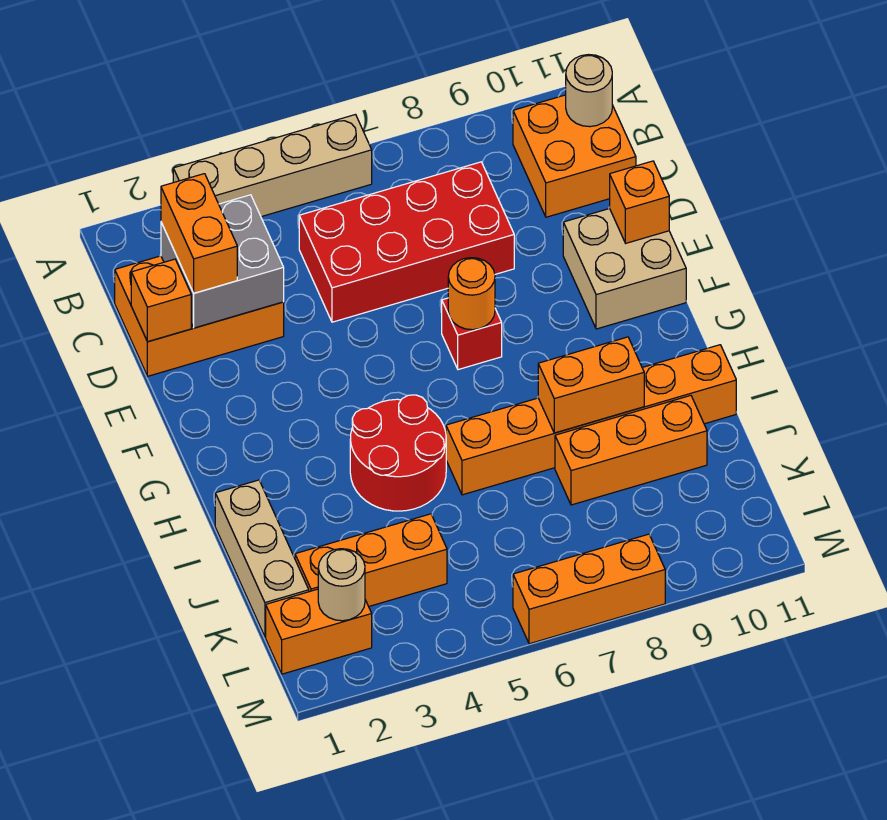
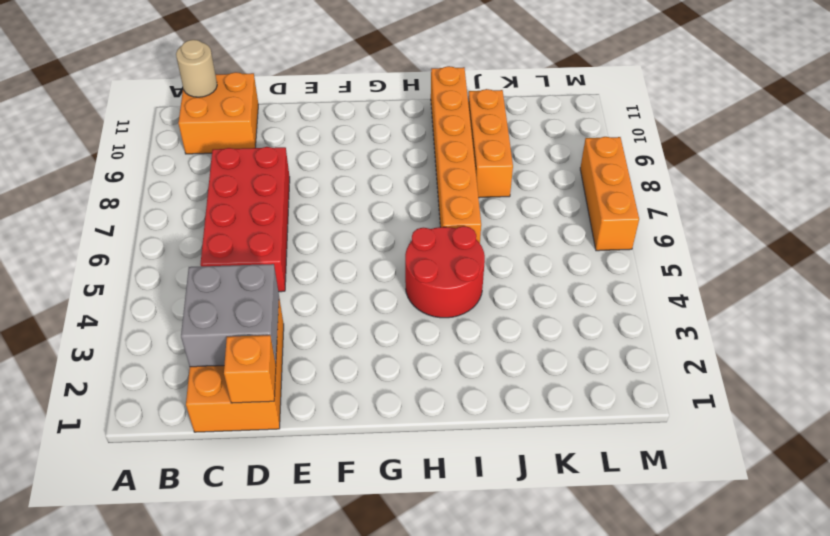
none -> tan brick A3:A6 level 1
none -> tan brick E10:F11 level 1
none -> red brick F7 level 1

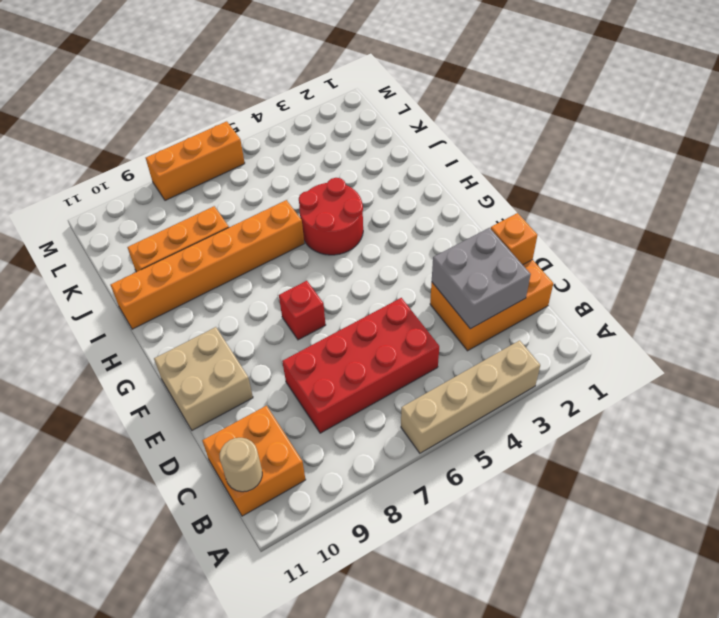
none -> tan brick I1:K1 level 1
none -> orange brick K2:K4 level 1
none -> orange brick L1:L2 level 1

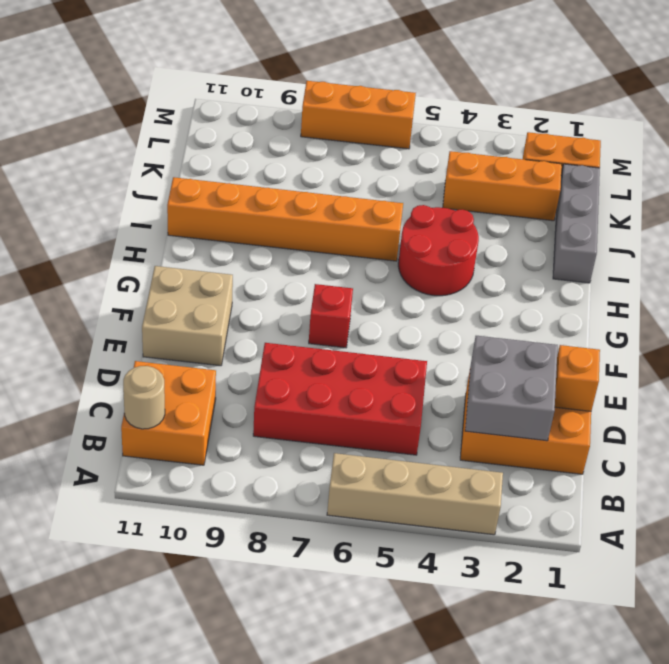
grey brick I1:K1 level 1 -> tan brick I1:K1 level 1
none -> orange brick J8:J10 level 1
none -> orange brick E11 level 2
none -> orange round brick F7 level 2

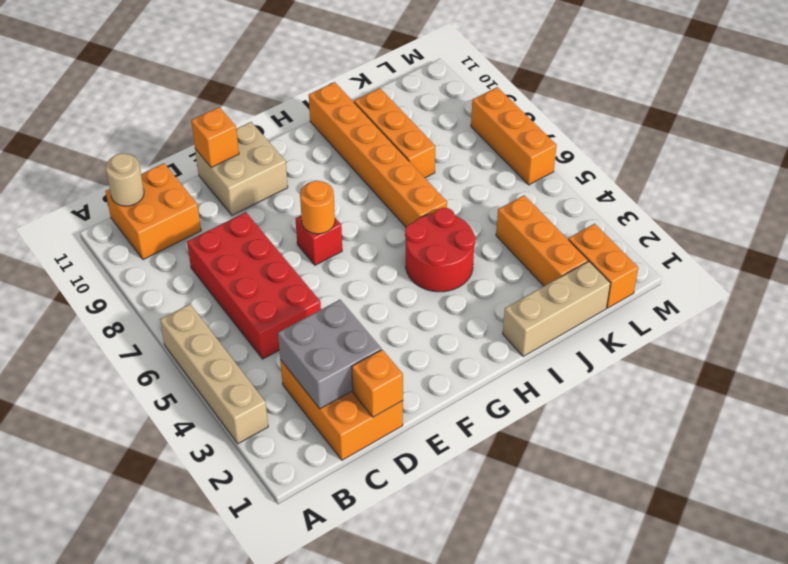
none -> orange brick I8:I9 level 2
none -> tan round brick L2 level 2
none -> orange brick C2:D2 level 3

